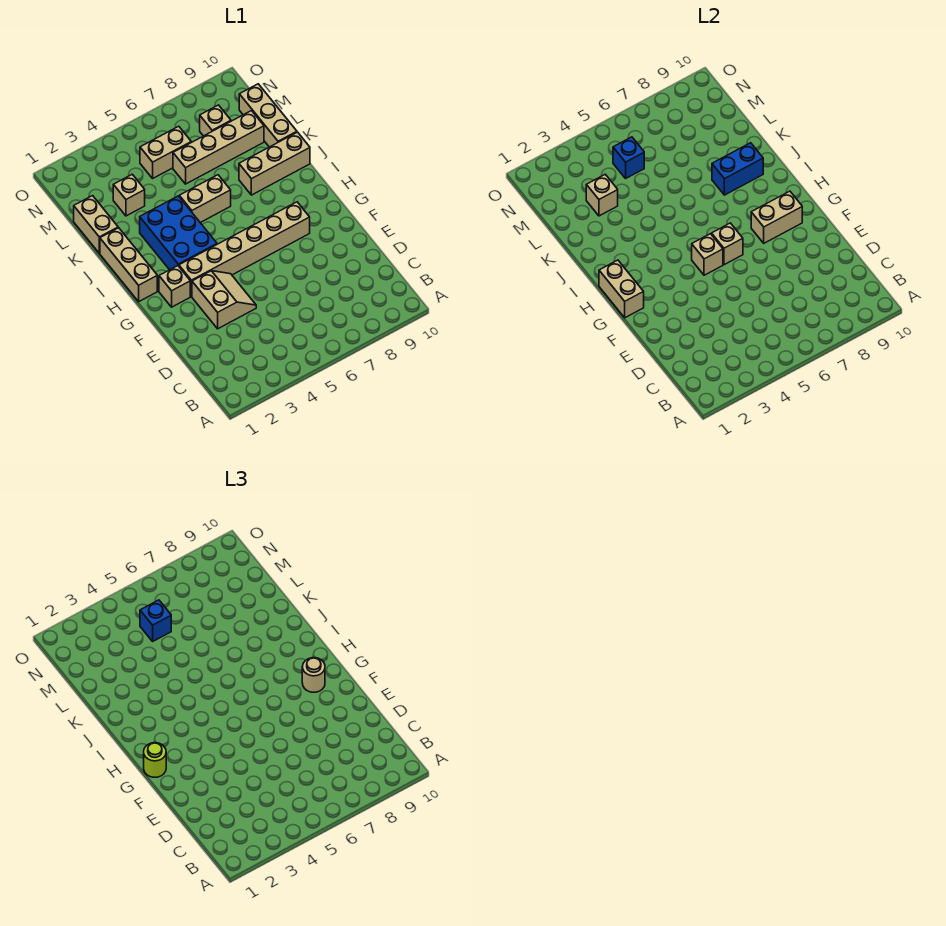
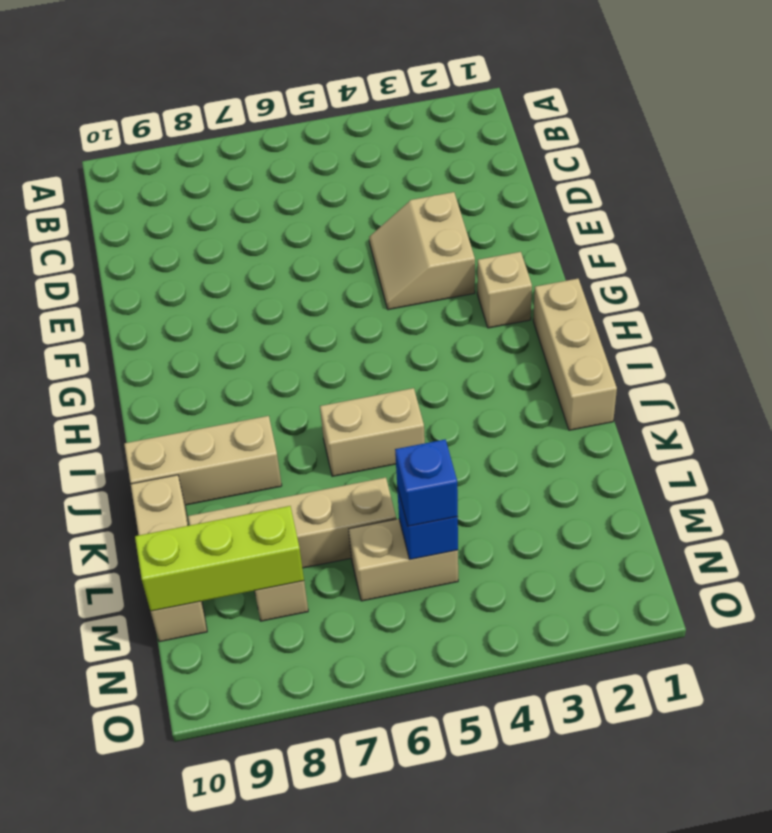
lime brick M8:M10 level 2 -> none
none -> tan brick G3:G8 level 1
none -> blue brick H3:J4 level 1
none -> tan brick K1:L1 level 1

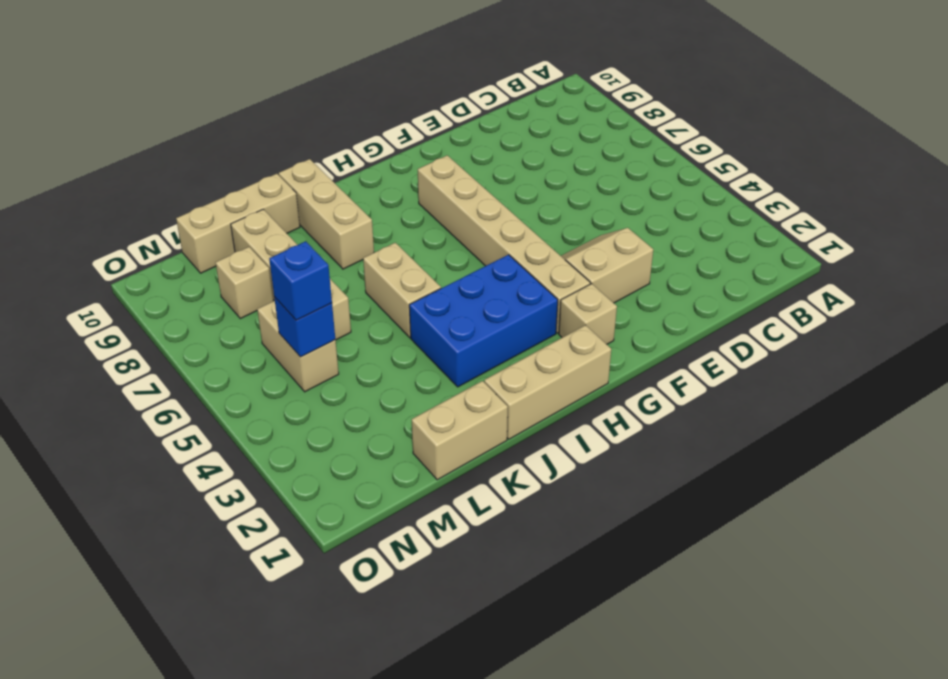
none -> tan brick L3 level 1
none -> tan brick G1:H1 level 2
none -> tan brick G5 level 2

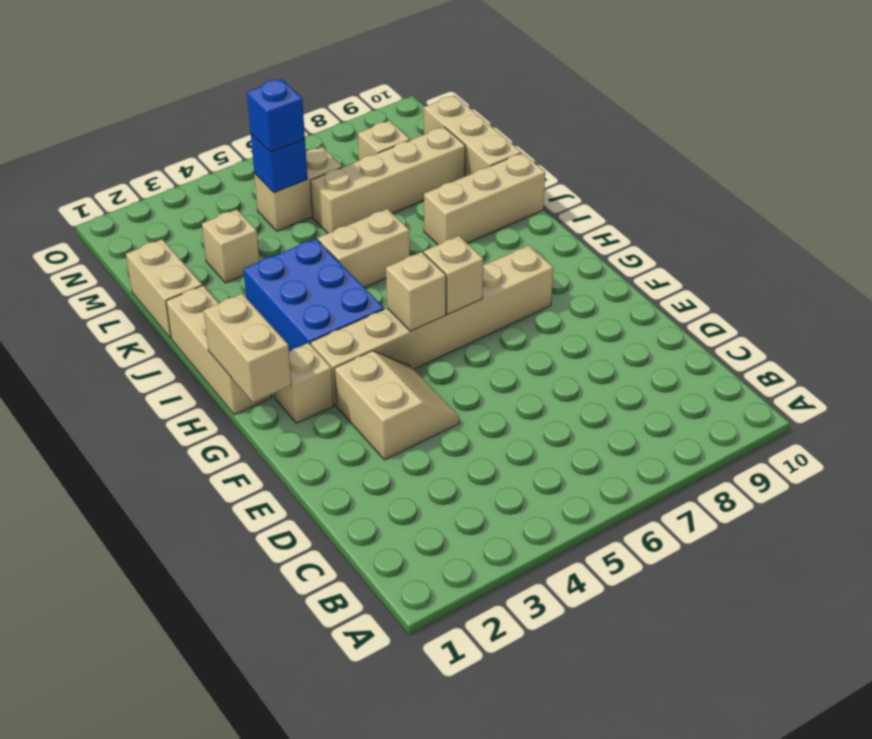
none -> tan brick G8:G9 level 2
none -> blue brick J8:J9 level 2
none -> tan brick L3 level 2

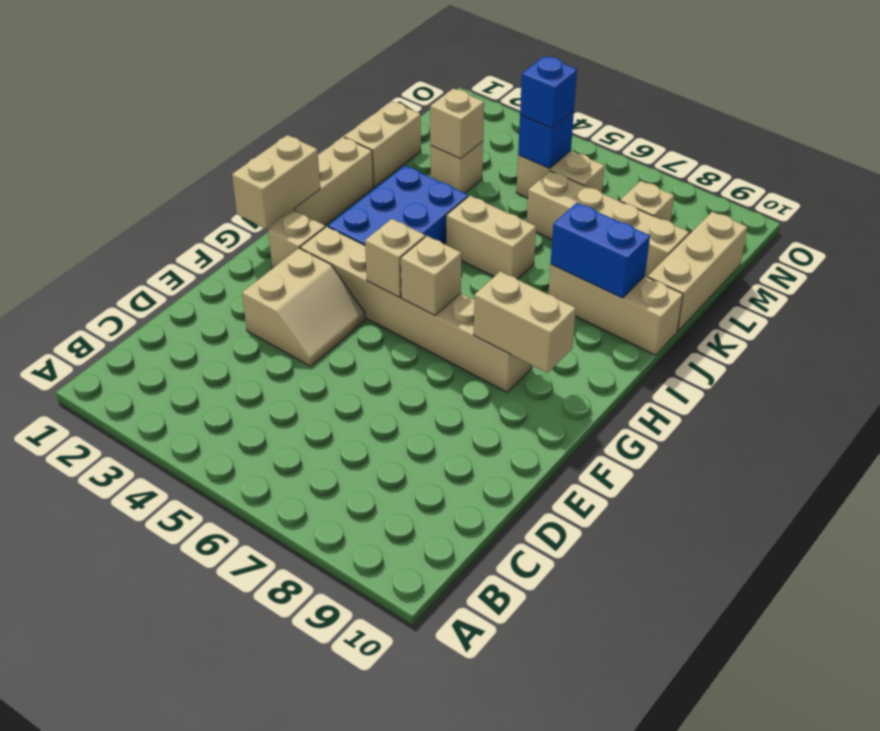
none -> lime round brick G1 level 3
none -> tan round brick G9 level 3

